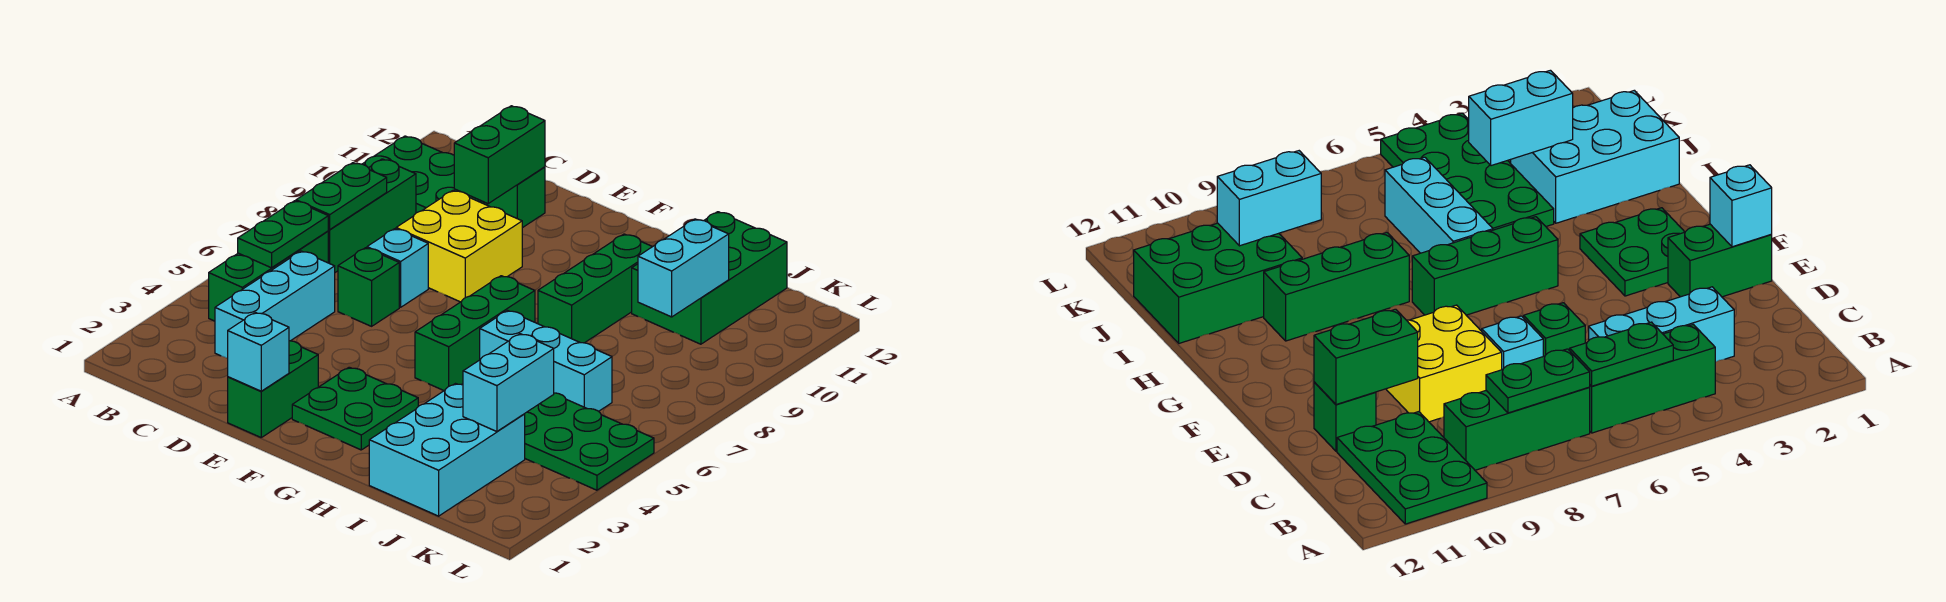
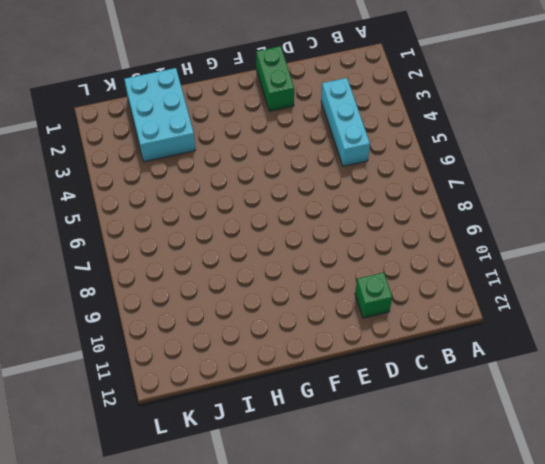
none -> green plate A10:C11 level 1
none -> green brick B4:B6 level 1
none -> green brick B7:B9 level 1

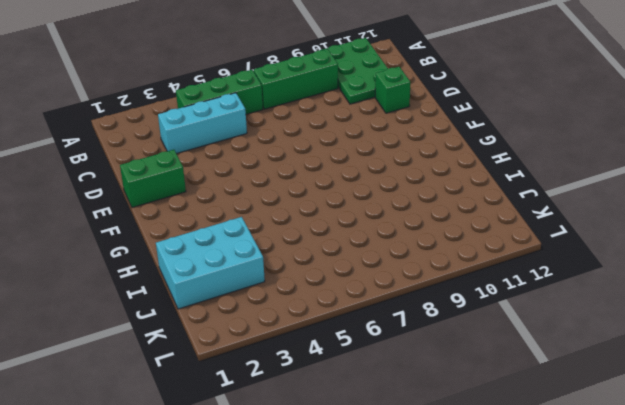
none -> green brick D6 level 1
none -> cyan brick D7 level 1
none -> yellow brick D8:E9 level 1

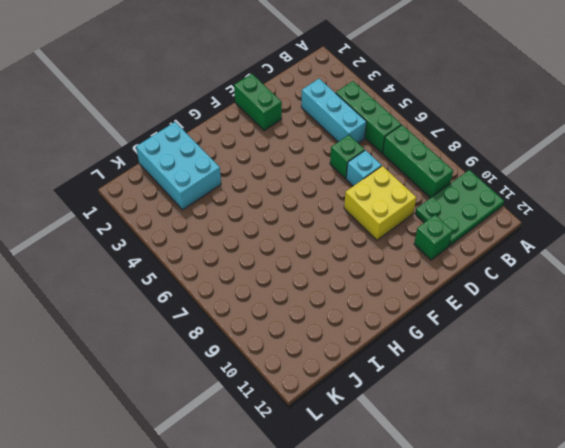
none -> green plate F2:G3 level 1
none -> green brick G5:G7 level 1
none -> cyan brick H6:J6 level 1

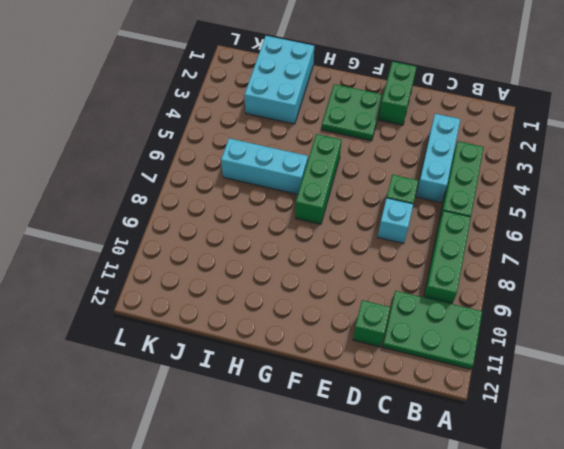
none -> yellow brick D8:E9 level 1
none -> green brick H8:H10 level 1
none -> green plate I4:L5 level 1

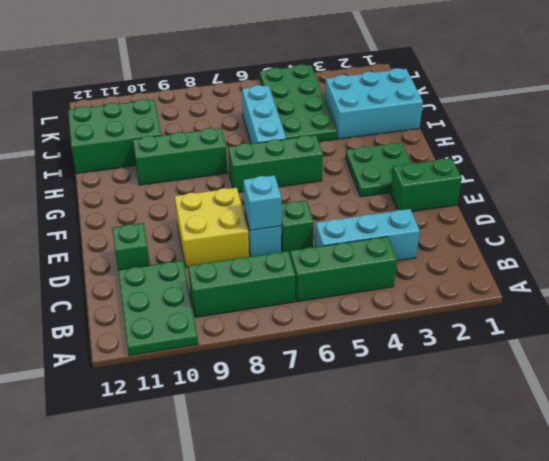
cyan brick D7 level 2 -> cyan brick E1 level 2
none -> green plate B5:B6 level 2
none -> green plate B7:B8 level 2
none -> green brick D10:D11 level 2

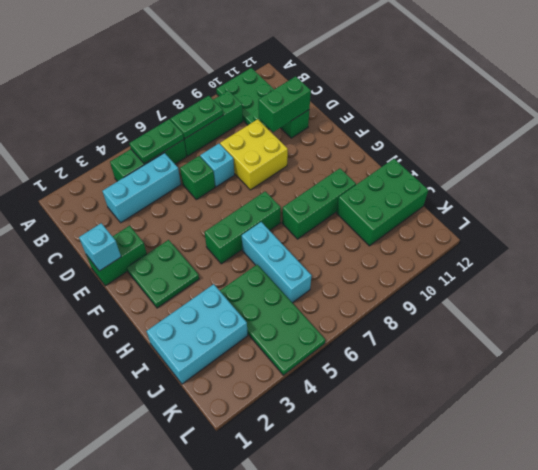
none -> cyan brick J3:J4 level 2
none -> cyan brick J9:J10 level 2

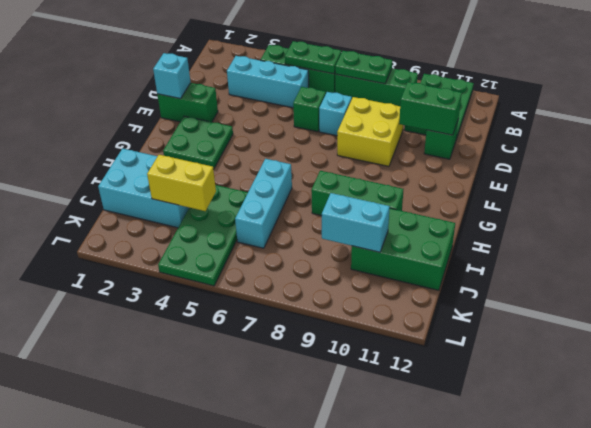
yellow brick J3:J4 level 2 -> cyan brick J3:J4 level 2
none -> green brick G5:G7 level 1

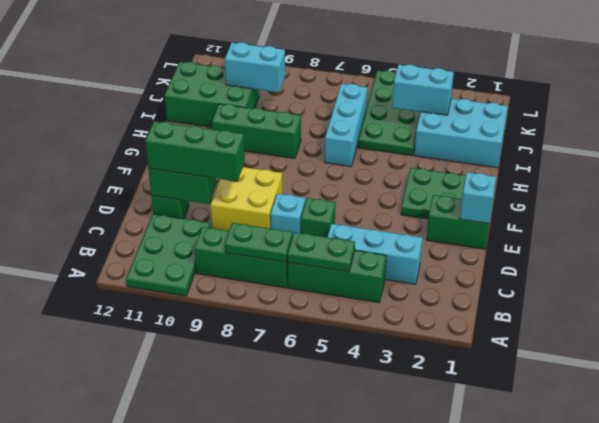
green brick D9:D11 level 3 -> green brick G5:G7 level 1

